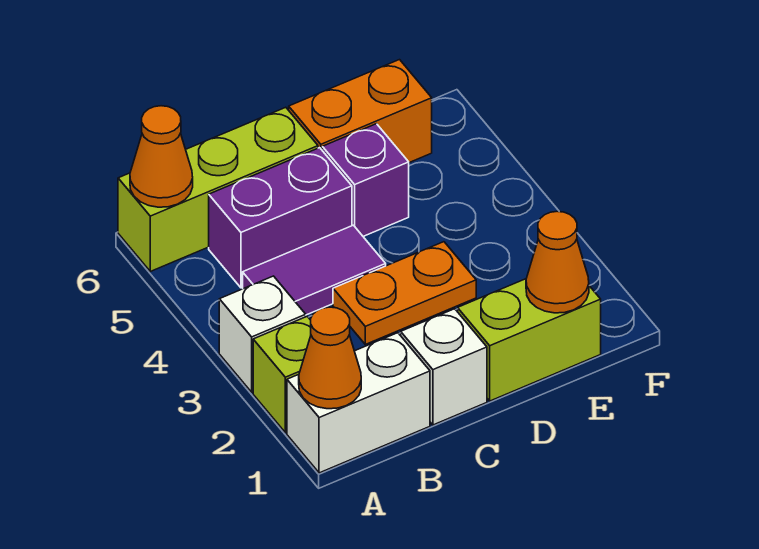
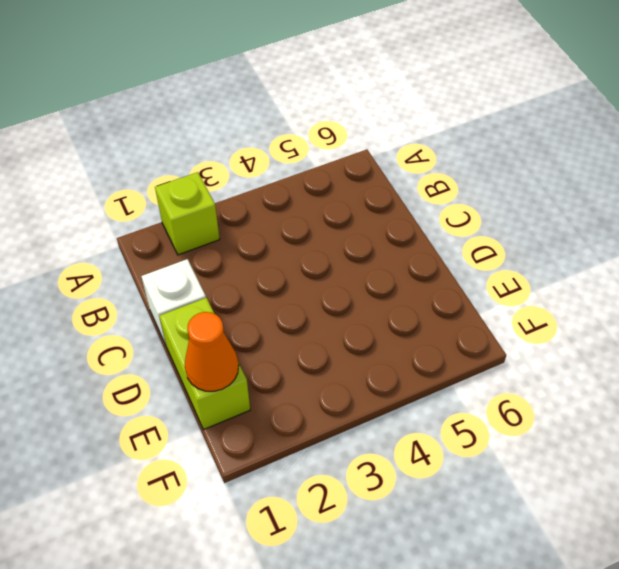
none -> white brick A1:B1 level 1
none -> white brick A3 level 1
none -> lime brick A6:C6 level 1

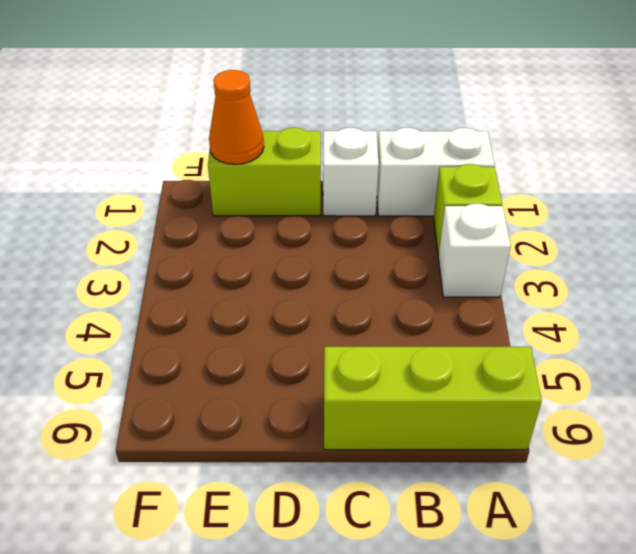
none -> purple tile B4:C4 level 1
none -> purple brick B5:C5 level 1
none -> orange plate C3:D3 level 1

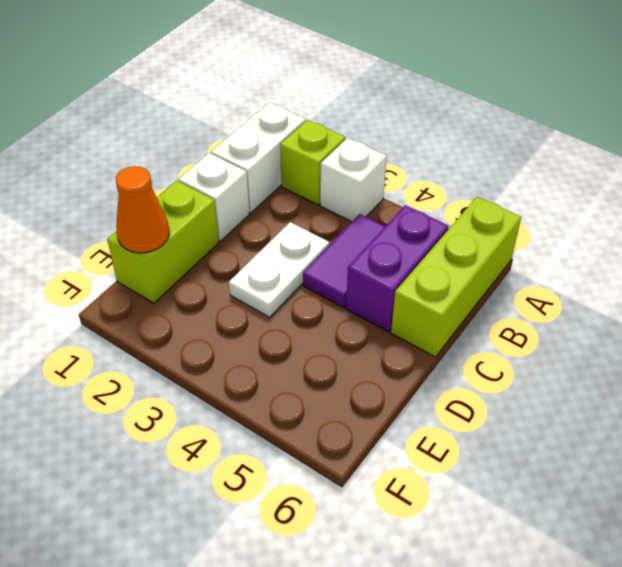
white plate C3:D3 level 1 -> orange plate C3:D3 level 1
none -> purple brick D5 level 1
none -> orange brick D6:E6 level 1
none -> orange cone A1 level 2

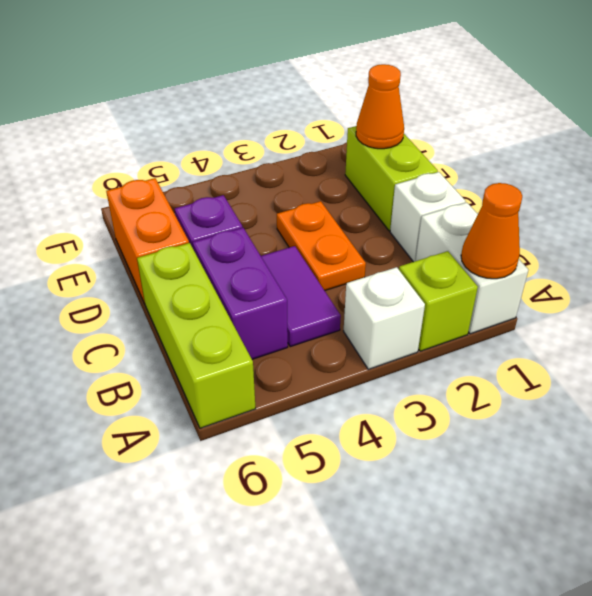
none -> orange cone A6 level 2

